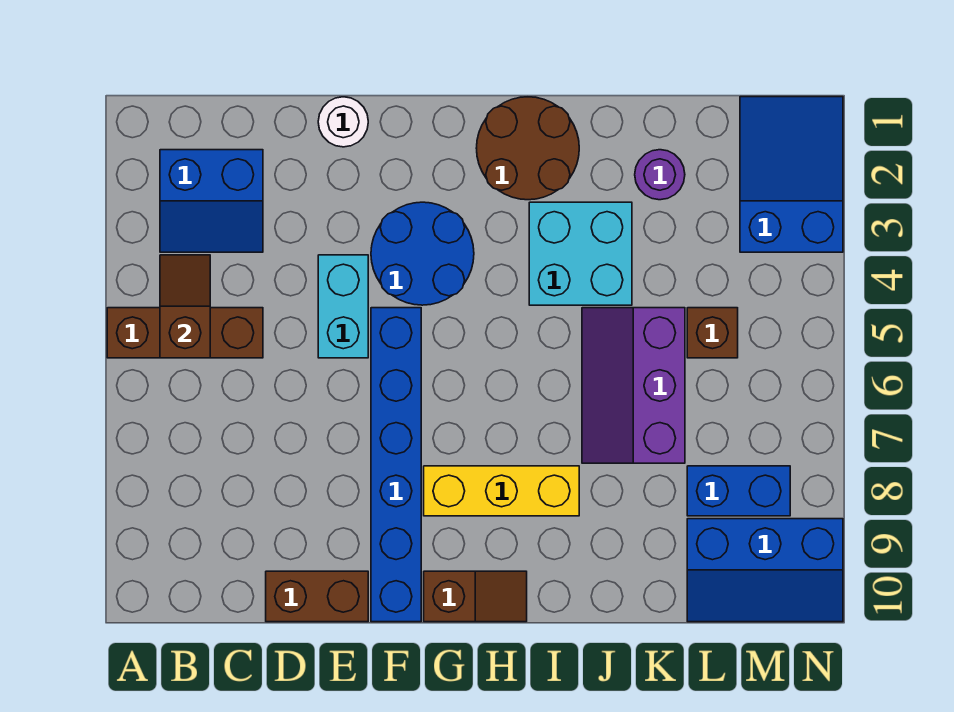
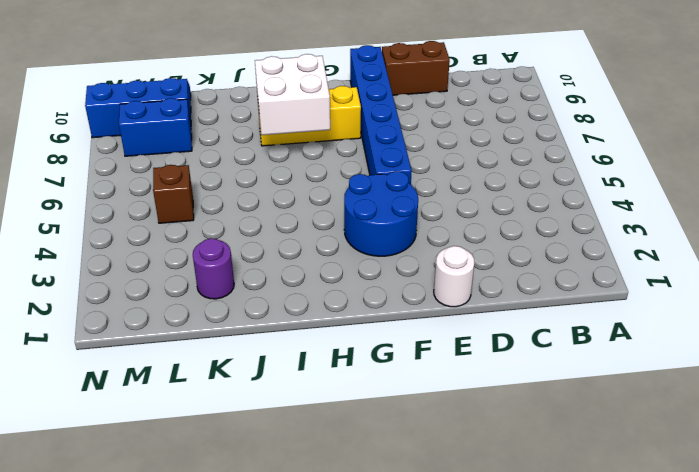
white brick H7:I8 level 2 -> none
none -> brown brick A5:C5 level 1
none -> blue slope B2:C3 level 1 top 2
none -> cyan brick E4:E5 level 1

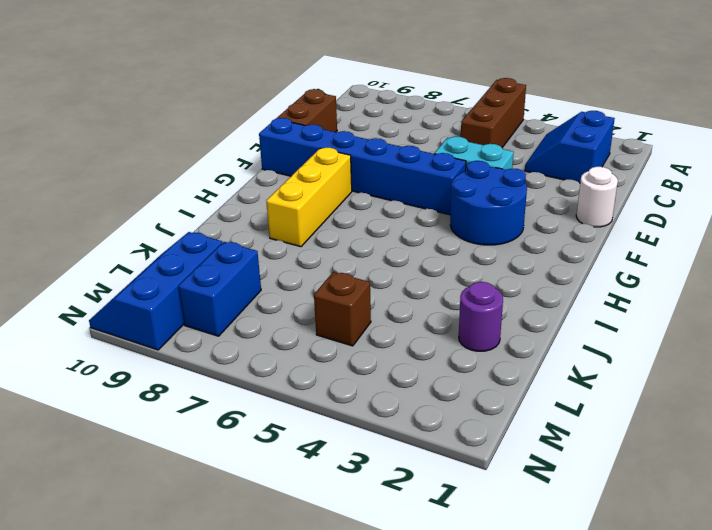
none -> brown slope G10:H10 level 1 top G
none -> brown round brick H1:I2 level 1
none -> cyan brick I3:J4 level 1

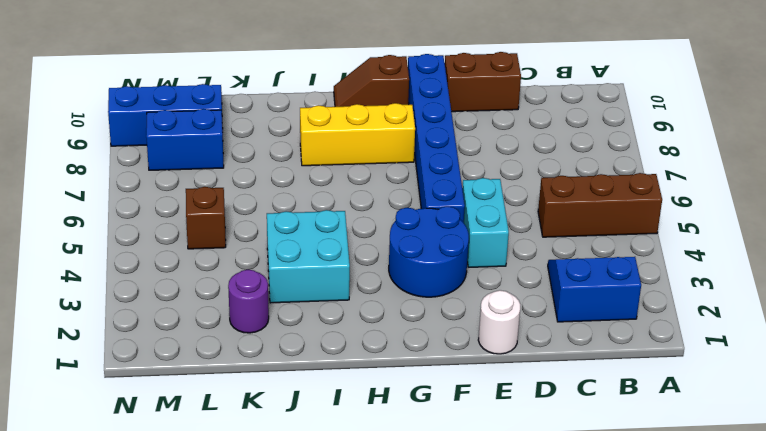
none -> brown round brick H1:I2 level 1
none -> purple slope J5:K7 level 1 top K
none -> blue slope M1:N3 level 1 top 3

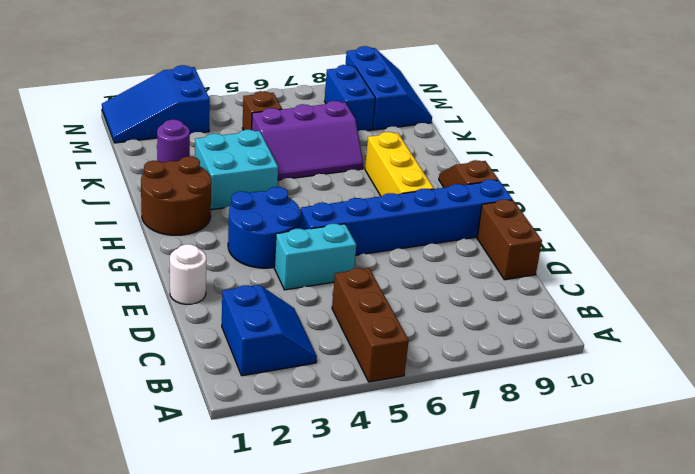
none -> brown slope B4:B5 level 2 top 5

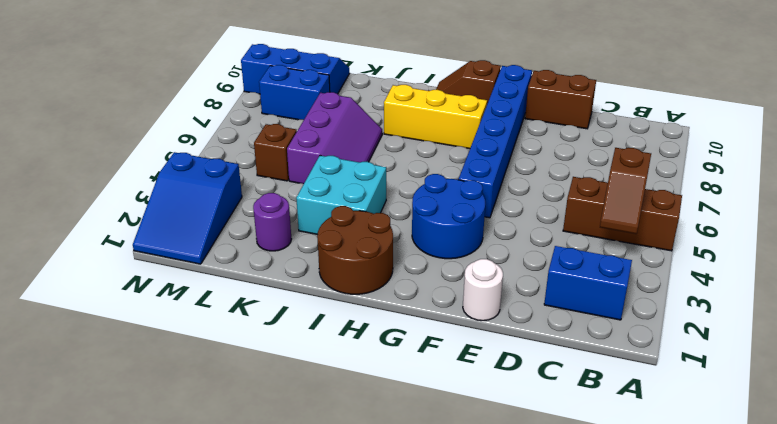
none -> cyan brick E4:E5 level 1

